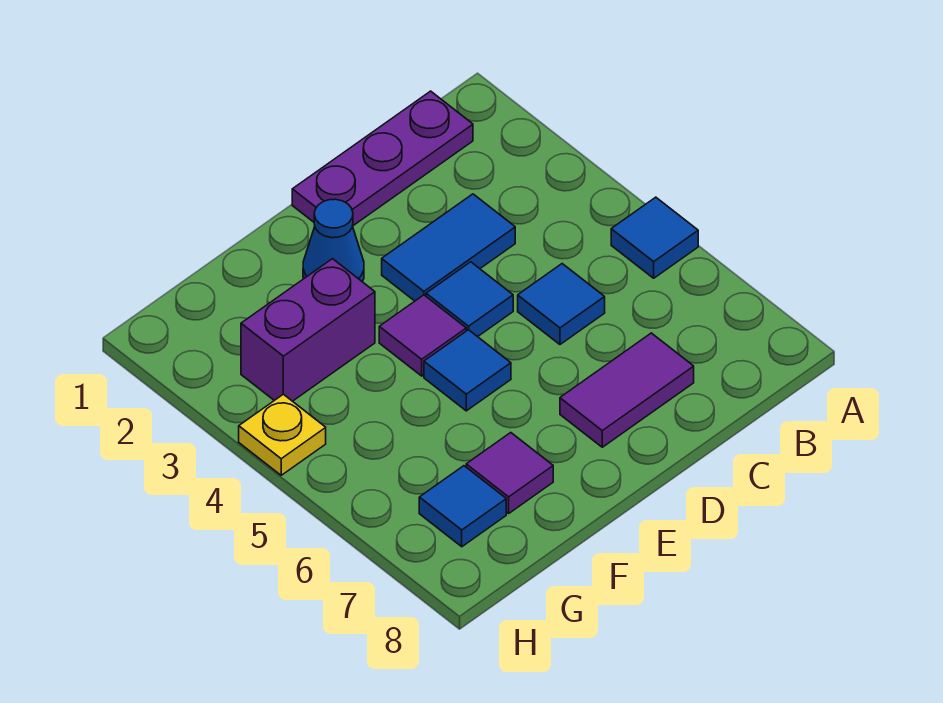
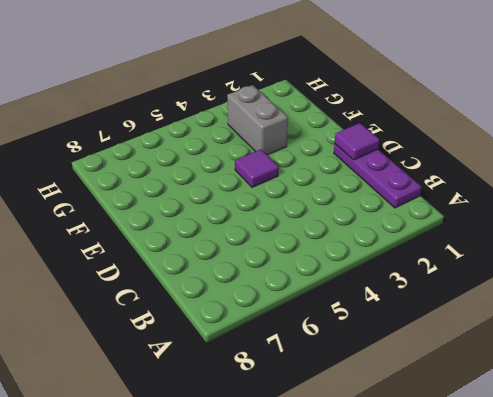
purple tile D1 level 2 -> purple tile F7 level 1
grey brick F3:G3 level 1 -> purple brick F3:G3 level 1
none -> blue tile A5 level 1
none -> blue tile C3:D3 level 1
none -> blue tile C5 level 1

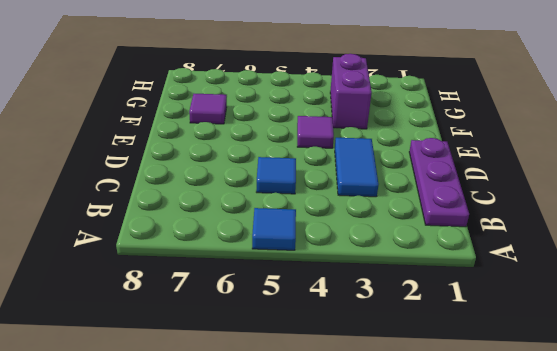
none -> purple tile C7:D7 level 1
none -> blue tile D4 level 1
none -> blue cone E2 level 1

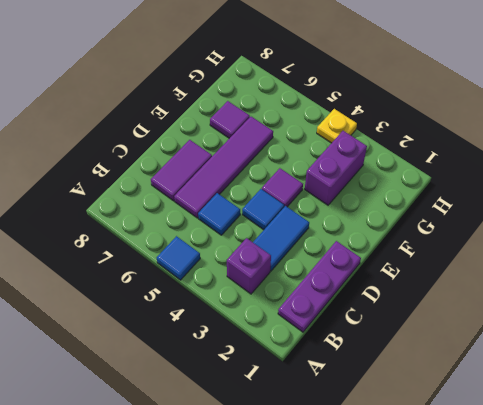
purple brick B3 level 1 -> none
purple tile C6:F6 level 1 -> none
none -> blue cone E2 level 1
none -> blue tile E5 level 1
none -> blue tile G7 level 1

